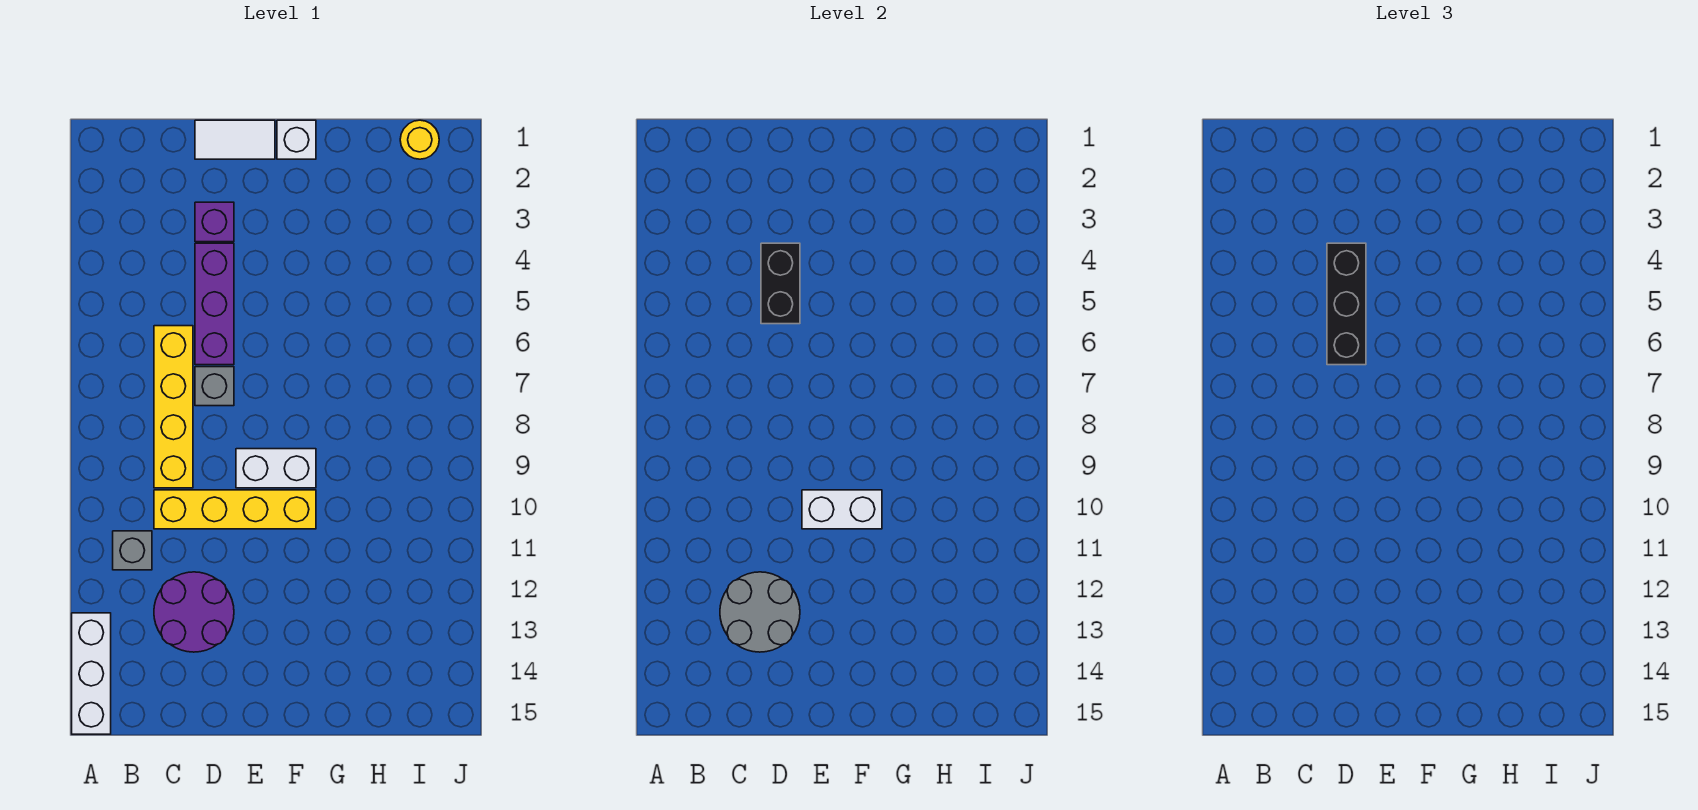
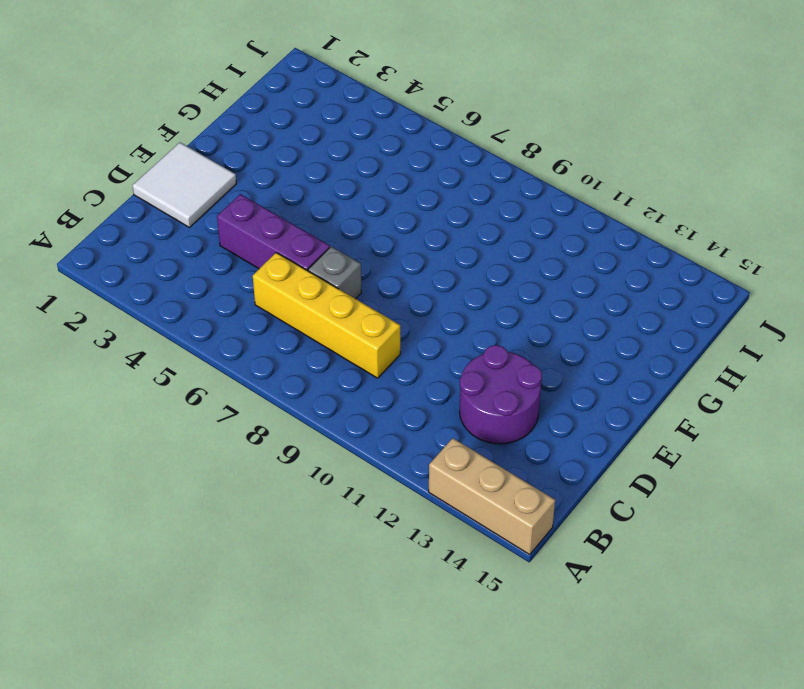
tan brick A13:A15 level 1 -> white brick A13:A15 level 1
white tile D1:E2 level 1 -> white tile D1:E1 level 1
none -> grey brick B11 level 1
none -> yellow brick C10:F10 level 1
none -> purple brick D3 level 1

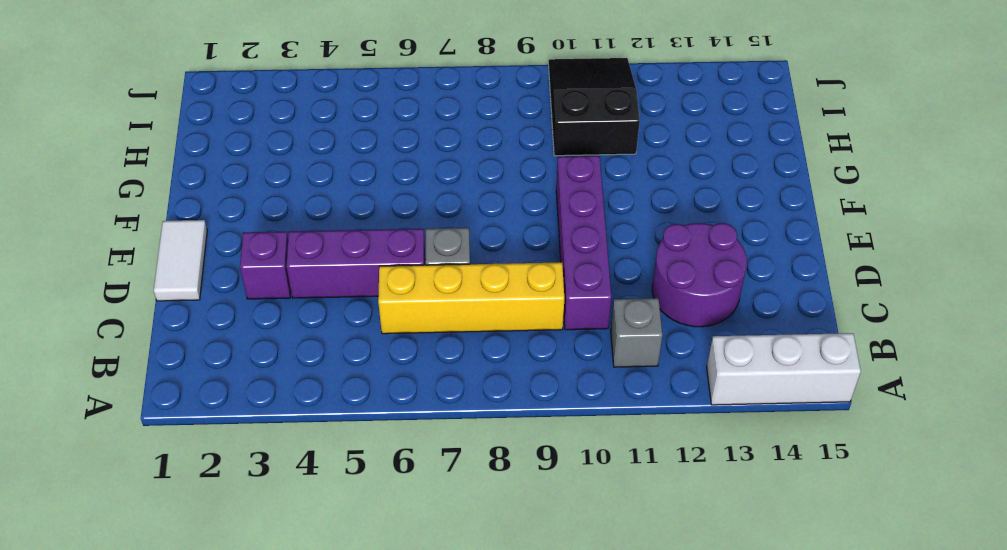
purple brick C10:F10 level 1 -> yellow brick C10:F10 level 1
black slope H10:J11 level 1 top H -> none
none -> white brick E9:F9 level 1
none -> white brick F1 level 1
none -> yellow round brick I1 level 1

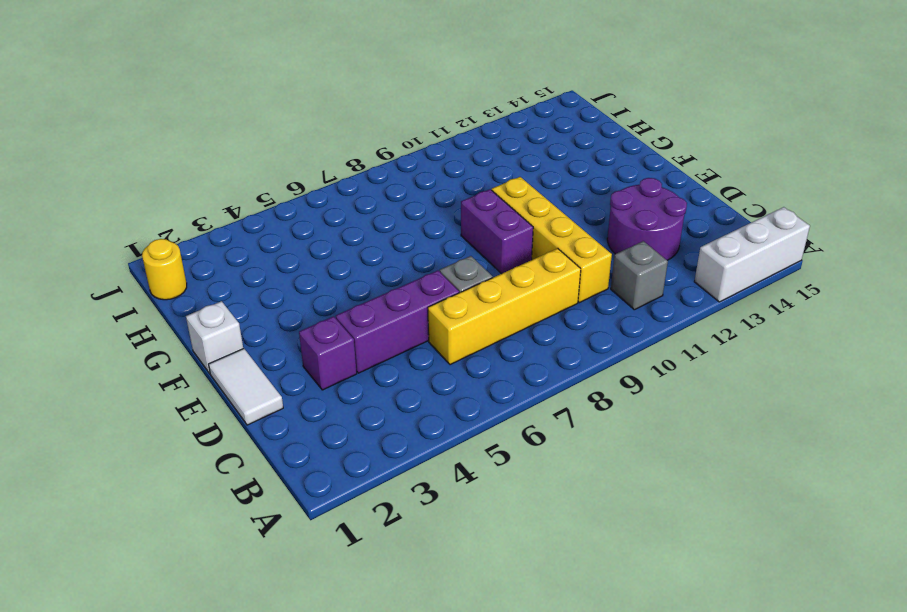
purple brick E9:F9 level 1 -> white brick E9:F9 level 1
none -> grey round brick C12:D13 level 2
none -> black brick D4:D5 level 2
none -> white brick E10:F10 level 2

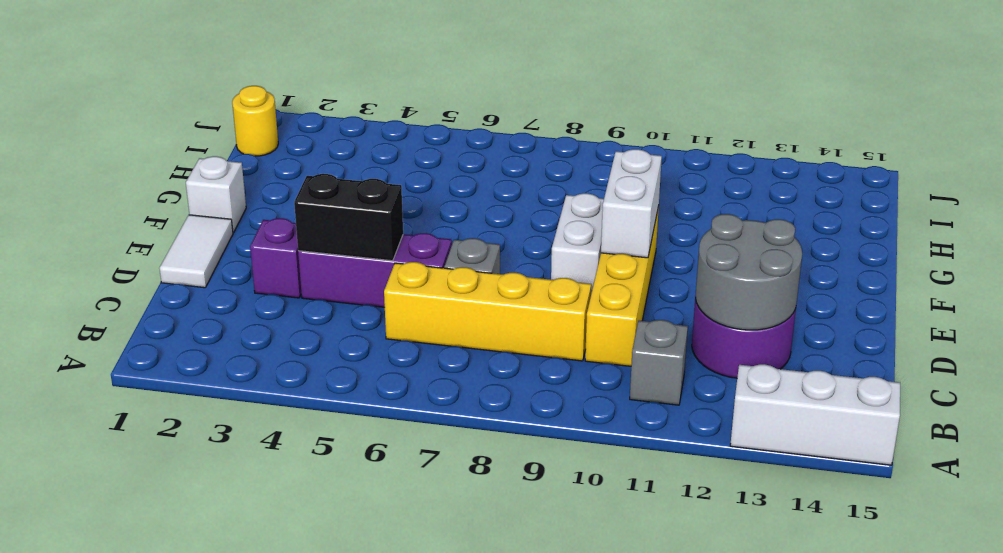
none -> black brick D4:D6 level 3

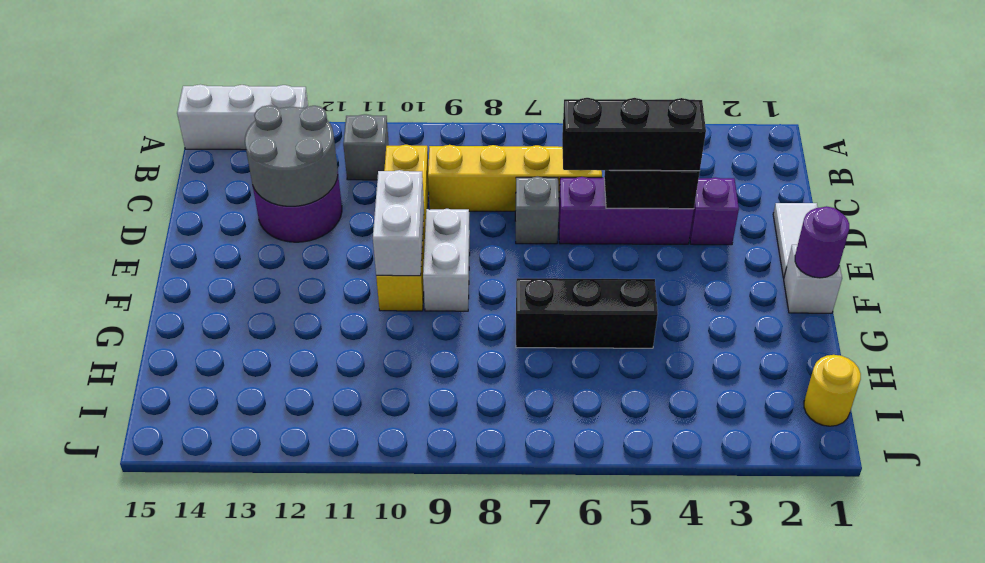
purple round brick F1 level 2 -> none
black brick G5:G7 level 1 -> none

